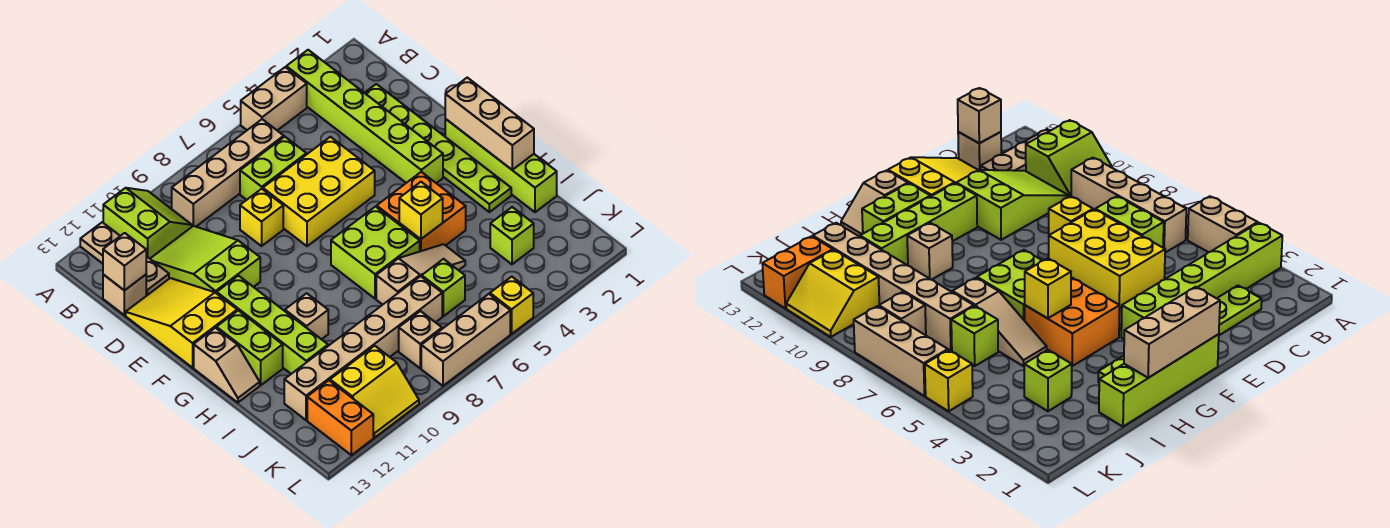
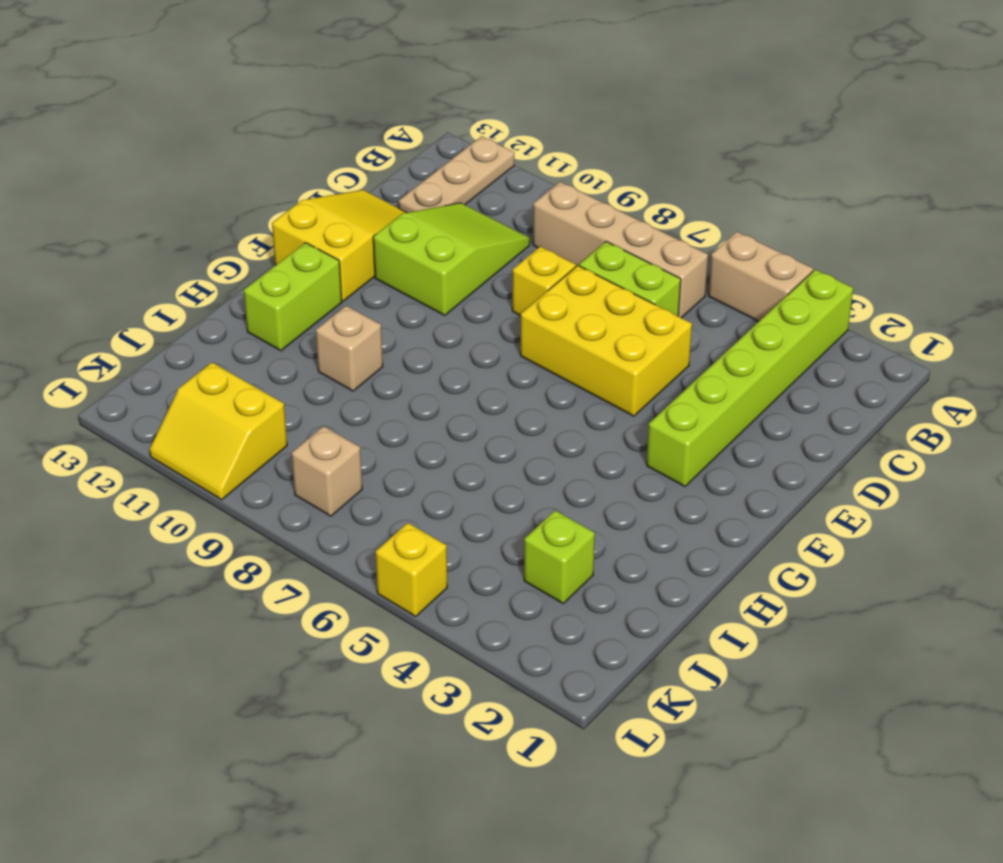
none -> lime slope A10:B11 level 1 top 11
none -> lime plate C2:H2 level 1
none -> tan brick C13 level 1
none -> lime brick F1:I1 level 1

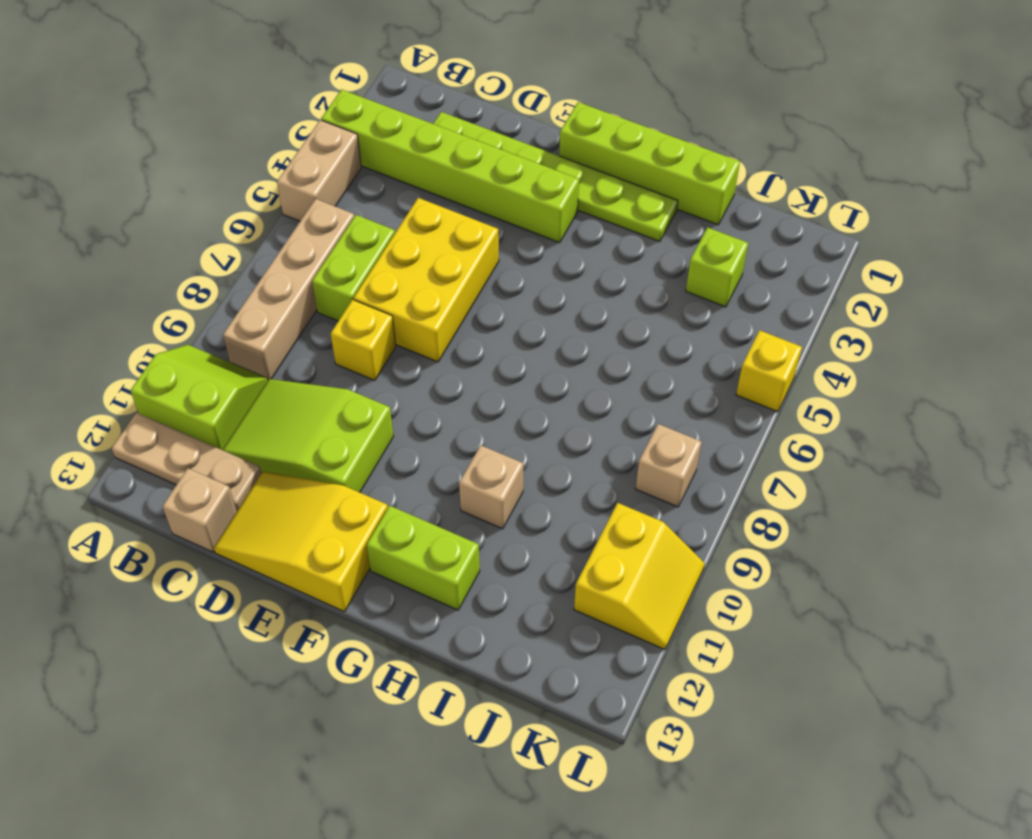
none -> lime brick F11:I11 level 1
none -> orange brick G4:H5 level 1
none -> lime brick G6:H7 level 1
none -> tan slope G13:H13 level 1 top G

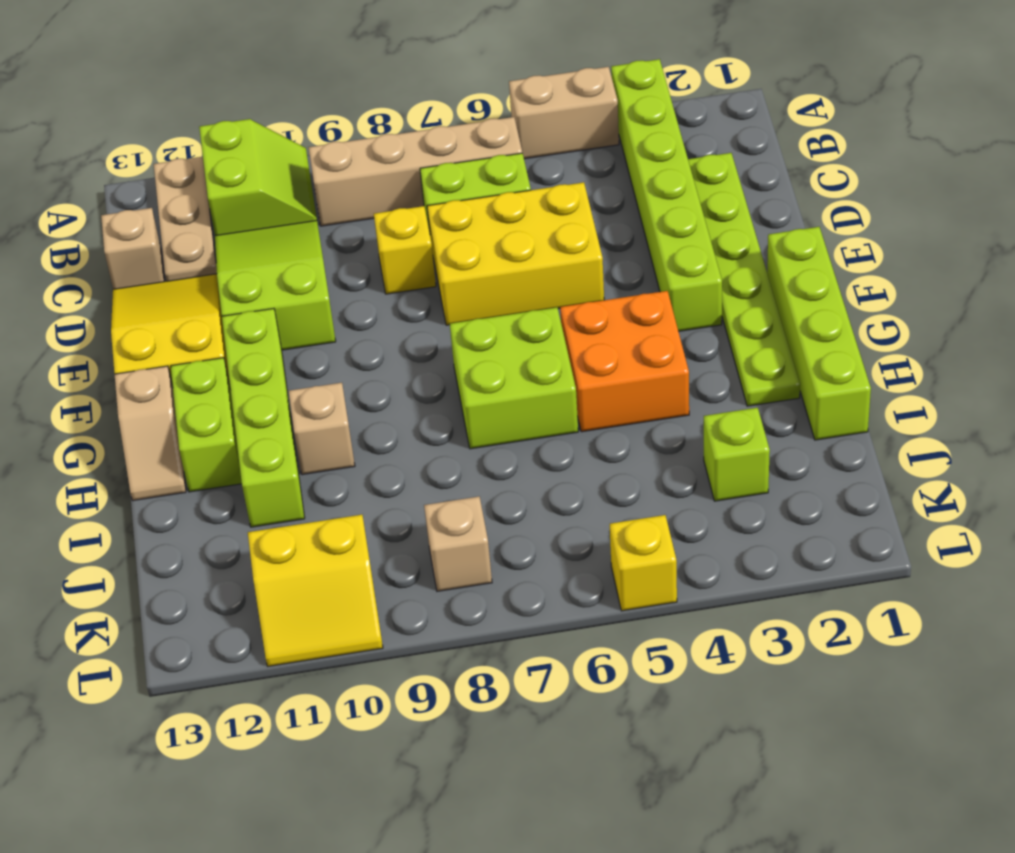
none -> tan slope I5:I7 level 1 top 7
none -> lime brick J6 level 1
none -> tan brick J7:J12 level 1
none -> orange brick K12:L12 level 1

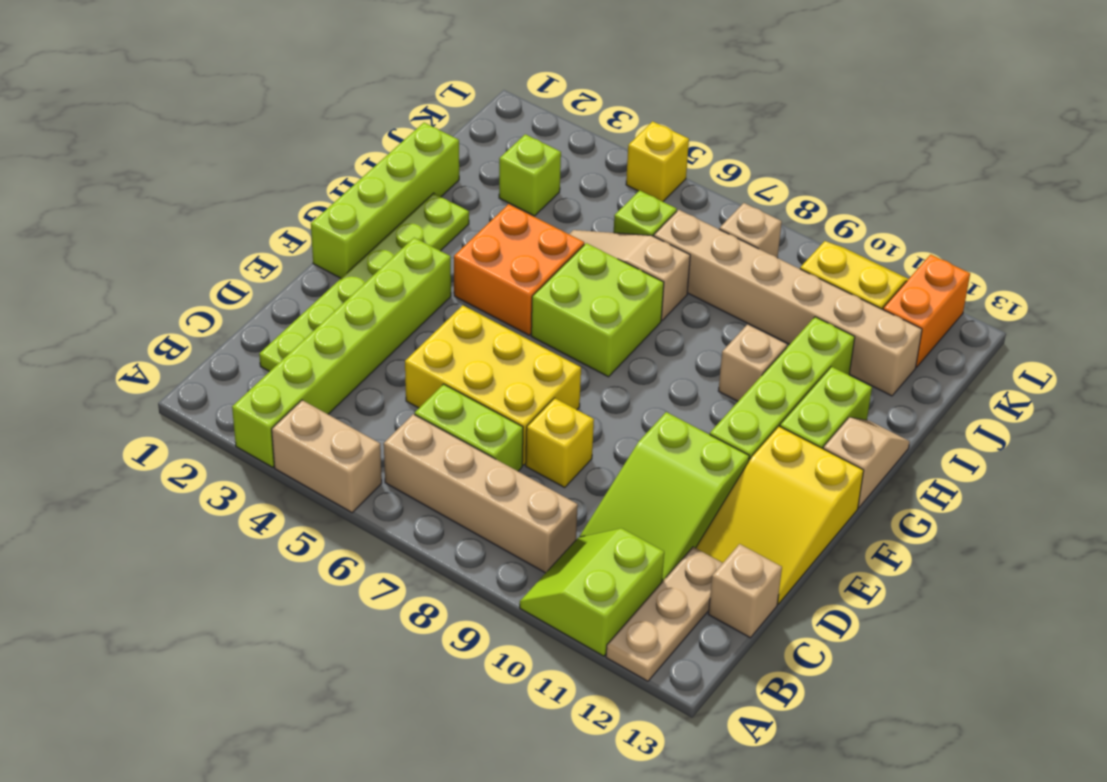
none -> tan brick L6:L8 level 1
none -> tan brick C13 level 2
none -> tan brick F1:H1 level 2
none -> yellow brick H5 level 2

